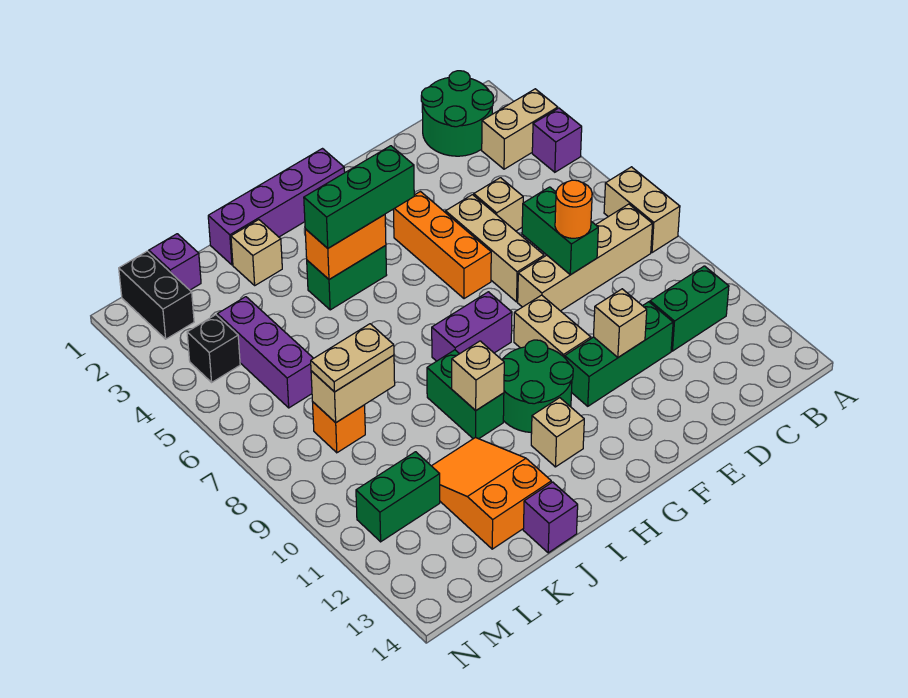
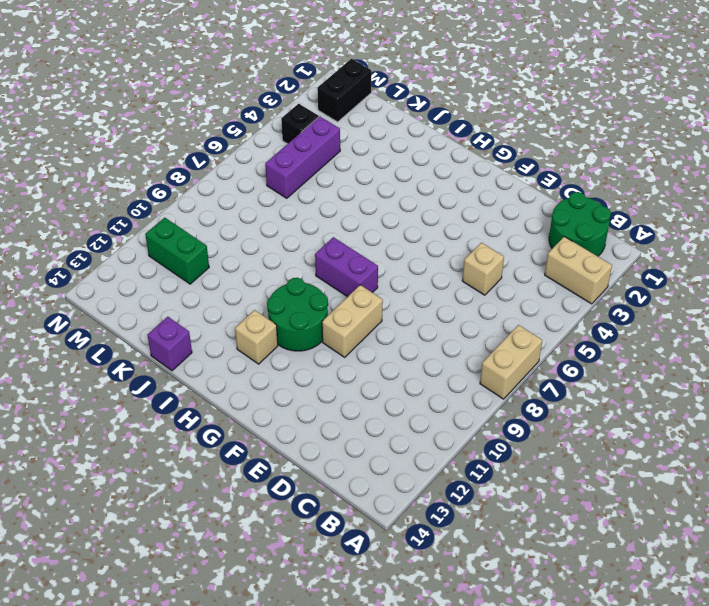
none -> purple brick A4 level 1
none -> tan brick B8:E8 level 1
none -> green brick B11:C11 level 1
none -> green brick D11:F11 level 1

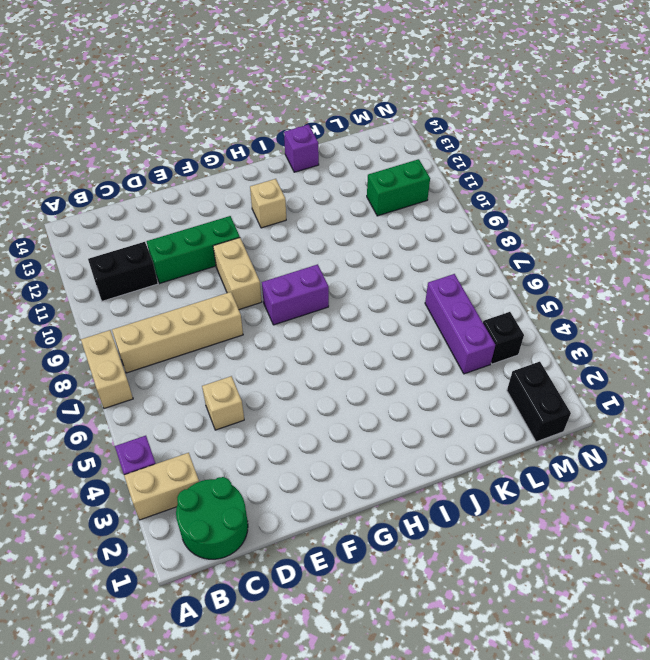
black brick B11:C11 level 1 -> green brick B11:C11 level 1
none -> tan brick E5:E7 level 1
none -> orange brick F4:F6 level 1
none -> purple brick G1:J1 level 1
none -> green round brick G10:H11 level 1

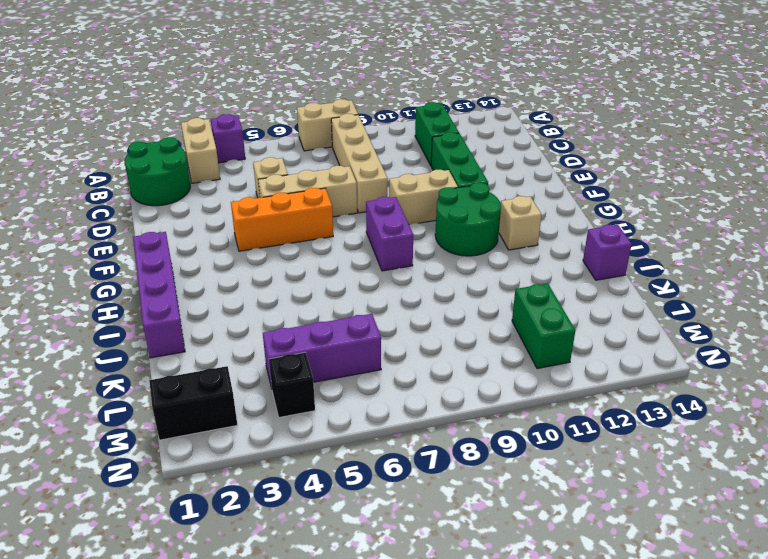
none -> green brick H4:I4 level 1
none -> green brick I9:I10 level 1
none -> tan brick J2 level 1
none -> orange slope J11:K13 level 1 top 13

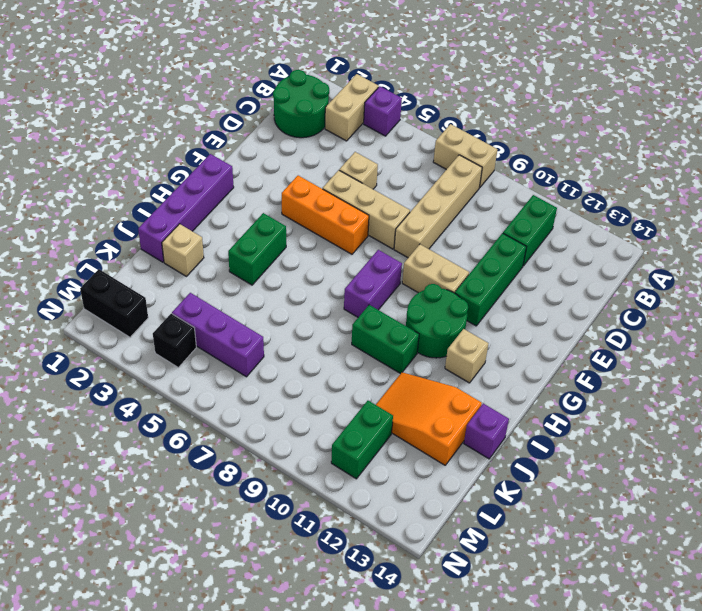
none -> purple brick L1 level 1
none -> orange brick L8 level 1
none -> green brick D7:D8 level 2
none -> tan brick E11 level 2

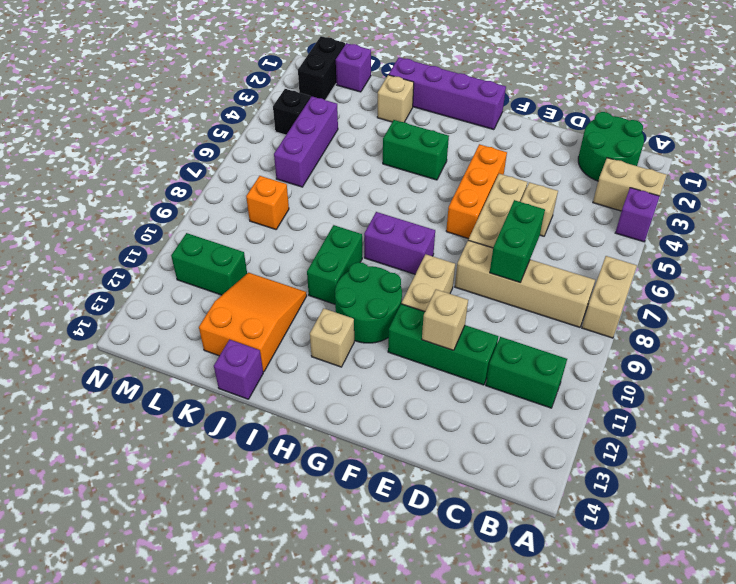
none -> orange brick H4:I4 level 2
none -> tan brick I10 level 2
none -> tan brick K8:L8 level 2
none -> orange round brick D8 level 3

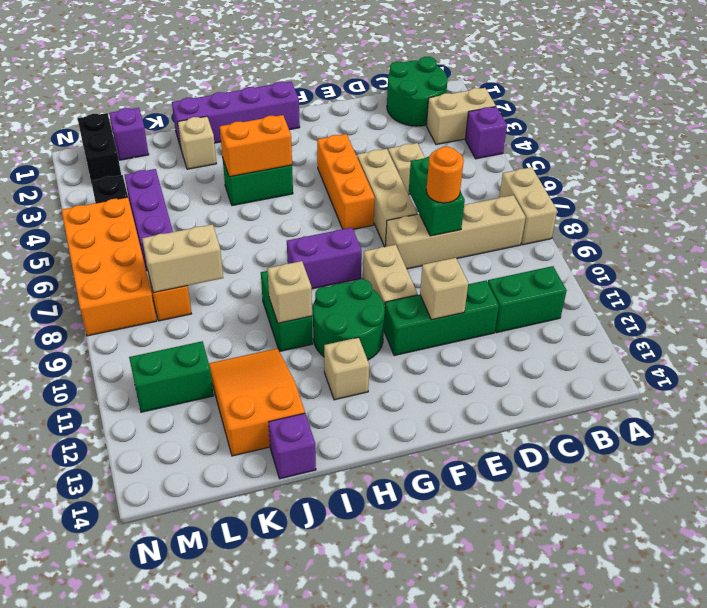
orange brick M5:N8 level 1 -> none
none -> green brick G4:I4 level 3
none -> tan plate K8:L8 level 3

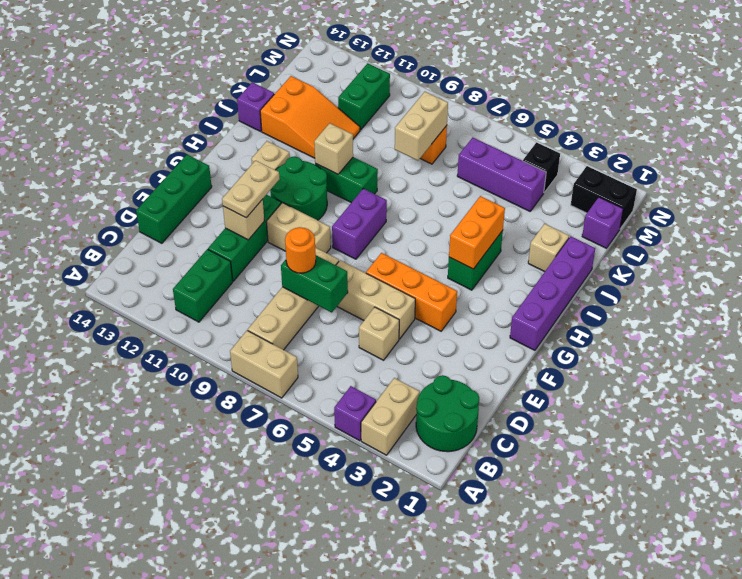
green brick D14:F14 level 1 -> green brick G4:I4 level 3
tan plate E11:F11 level 3 -> tan plate K8:L8 level 3

